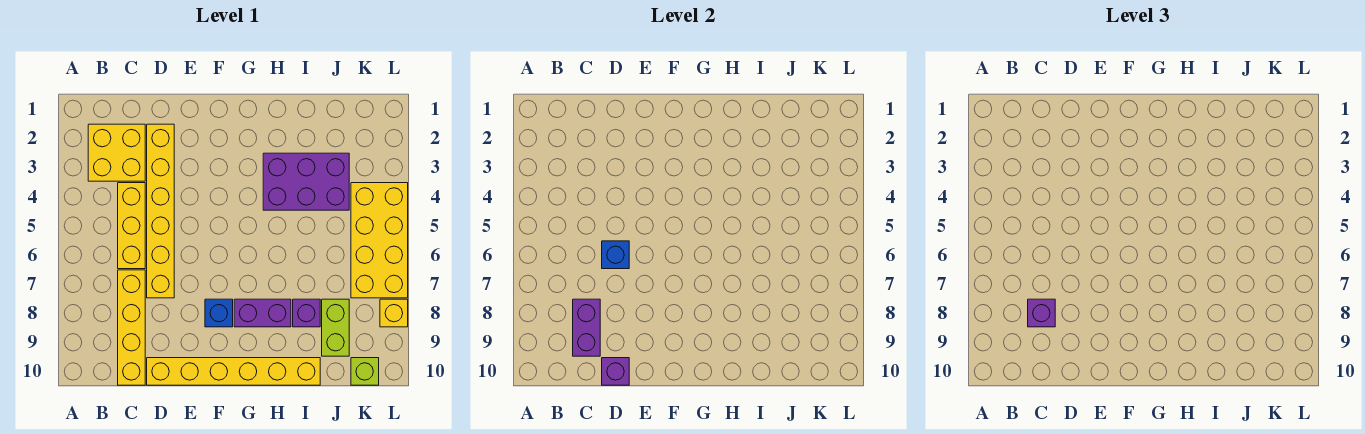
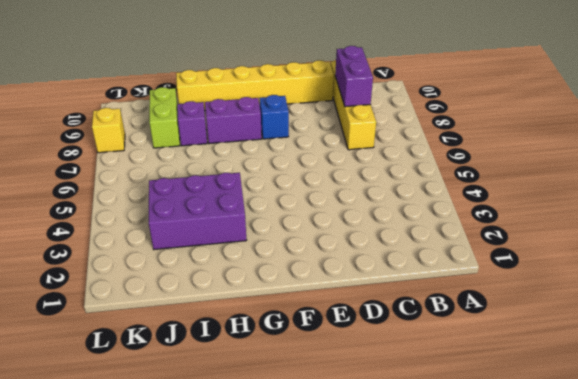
none -> yellow brick B2:C3 level 1
none -> yellow brick C4:C6 level 1
none -> yellow brick D2:D7 level 1

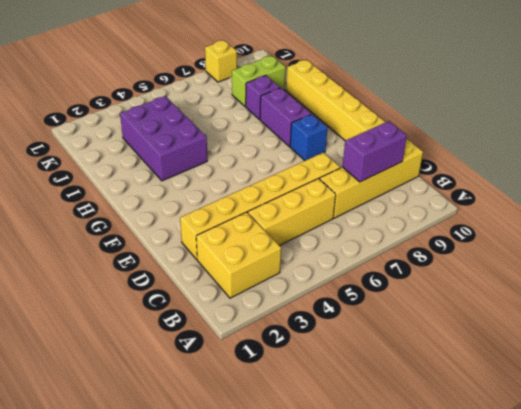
none -> yellow brick K4:L7 level 1
none -> lime brick K10 level 1
none -> blue brick D6 level 2

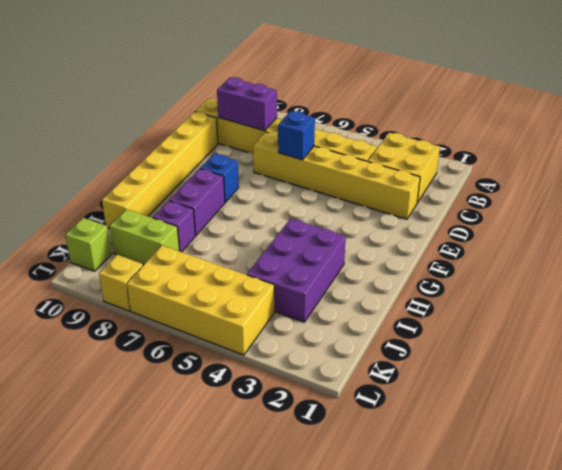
none -> purple brick D10 level 2
none -> purple brick C8 level 3

